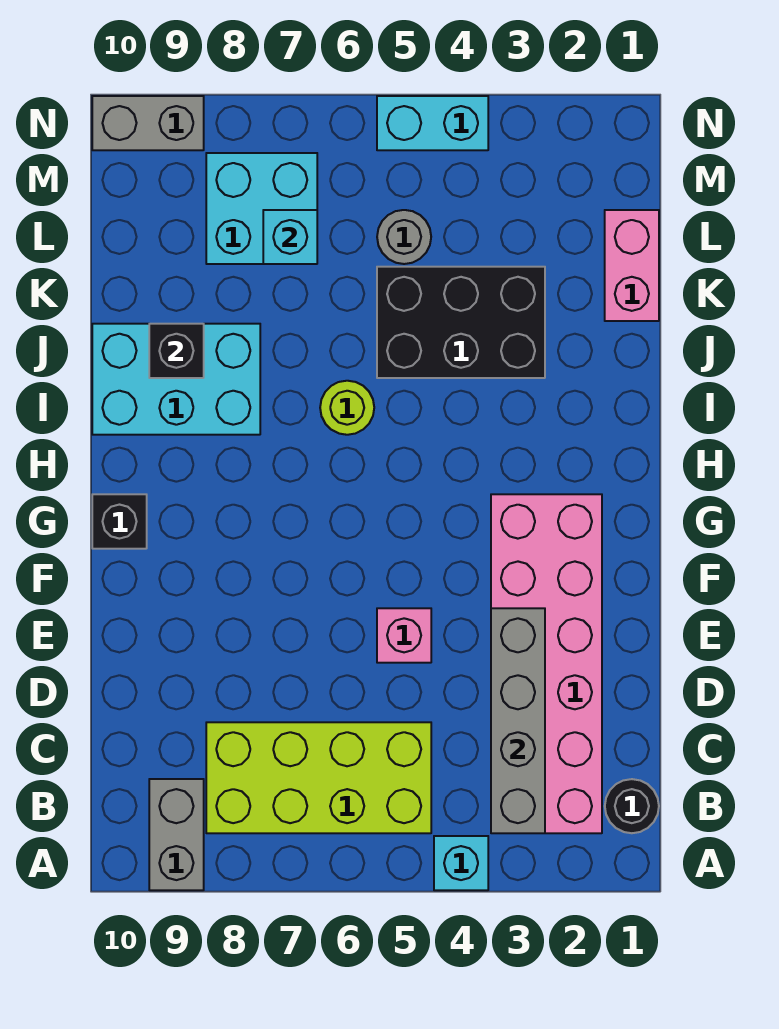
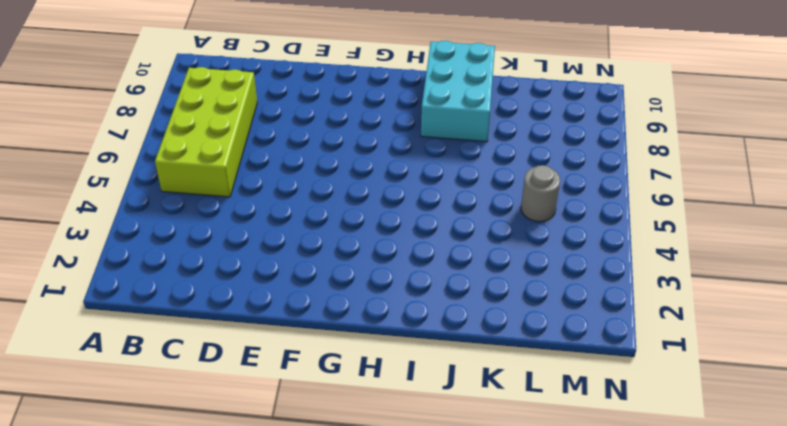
none -> cyan brick A4 level 1
none -> grey brick A9:B9 level 1
none -> black round brick B1 level 1

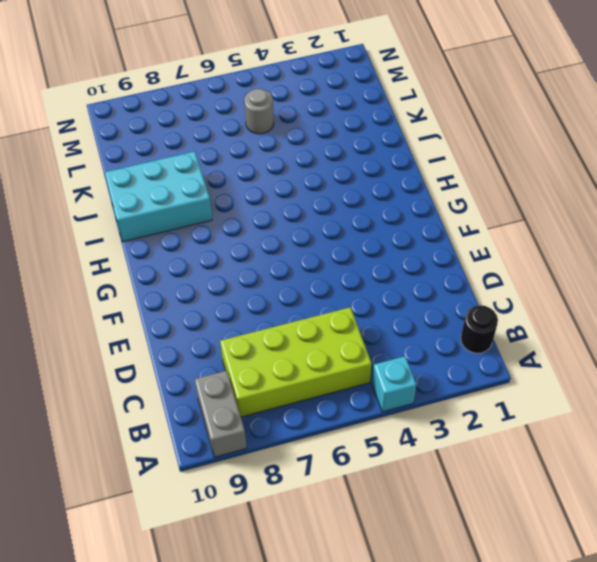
none -> pink brick B2:G3 level 1
none -> pink brick E5 level 1
none -> black brick G10 level 1

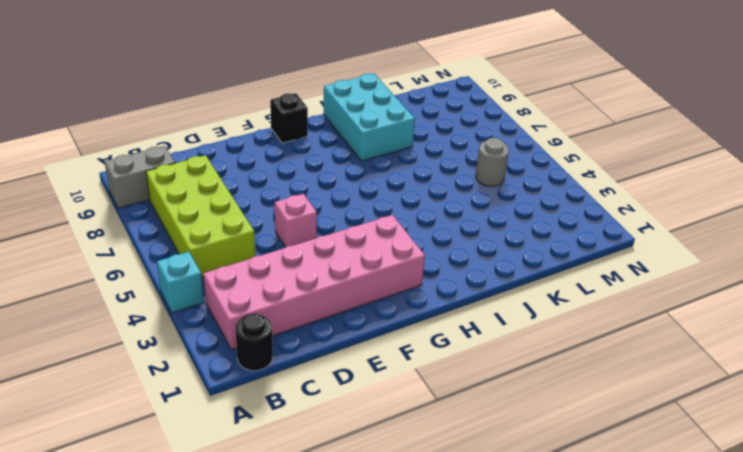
none -> lime round brick I6 level 1
none -> black brick J3:K5 level 1
none -> pink brick K1:L1 level 1

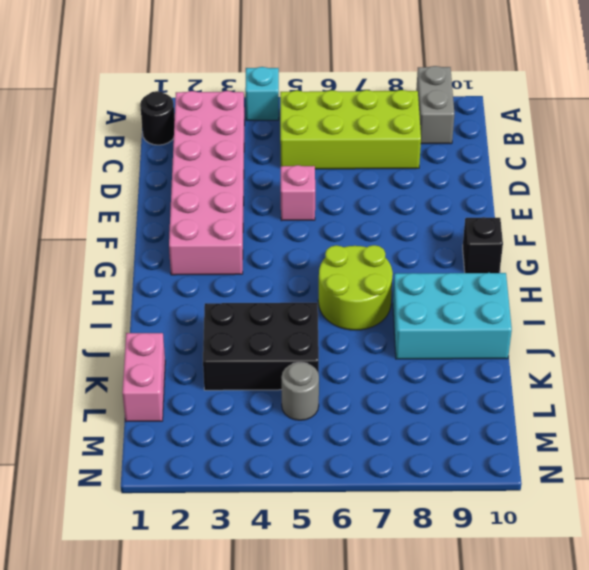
lime round brick H6:I7 level 1 -> lime round brick I6 level 1
none -> cyan brick L7:M8 level 1
none -> cyan brick N4:N5 level 1
none -> grey brick N9:N10 level 1

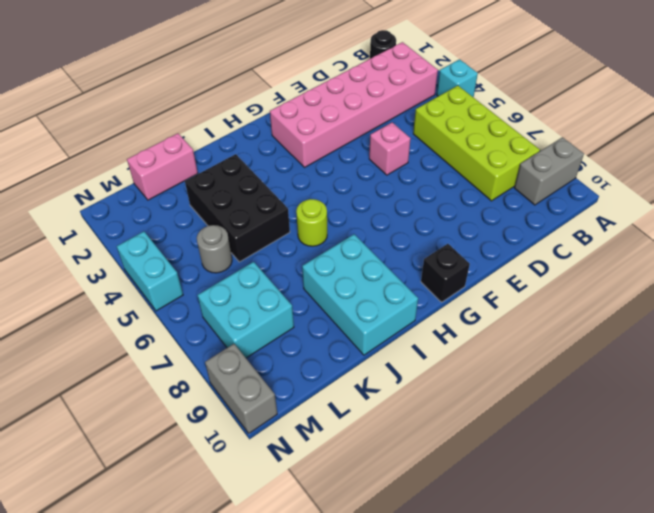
none -> grey brick B3:E3 level 2
none -> black brick J9 level 2
none -> cyan brick L7 level 2

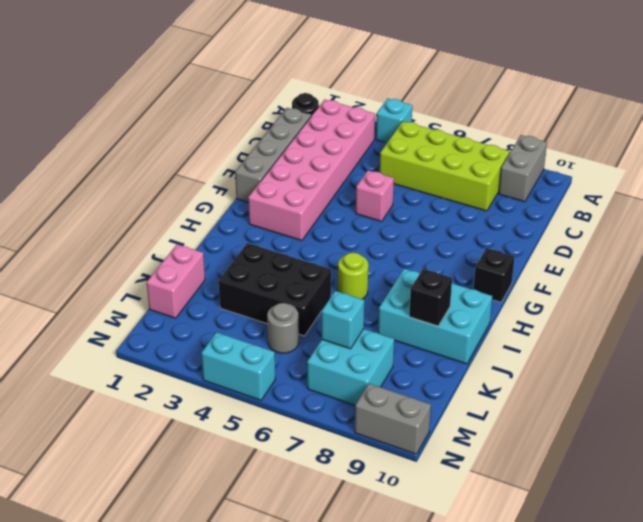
grey brick C1:F1 level 1 -> grey brick B3:E3 level 2

